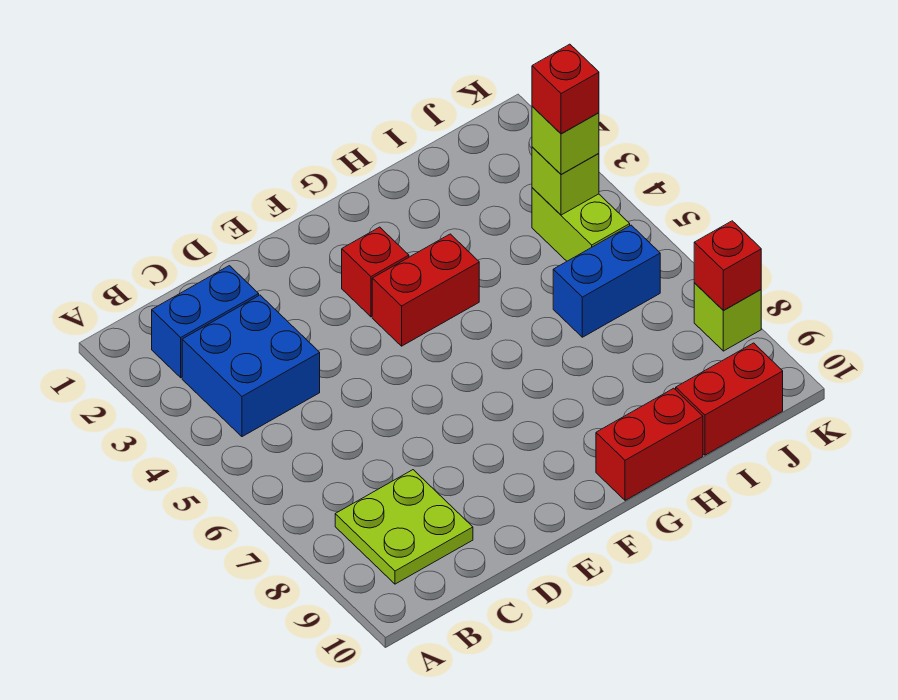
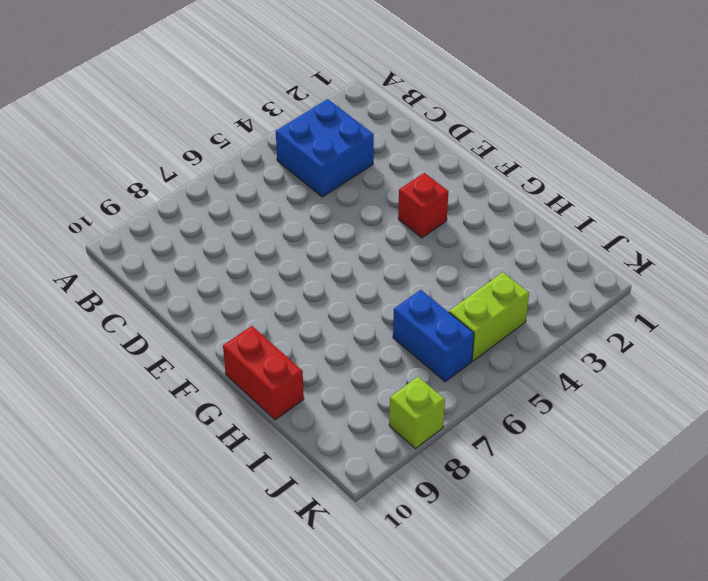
none -> blue brick B2:C2 level 1
none -> lime plate B8:C9 level 1
none -> red brick F4:G4 level 1

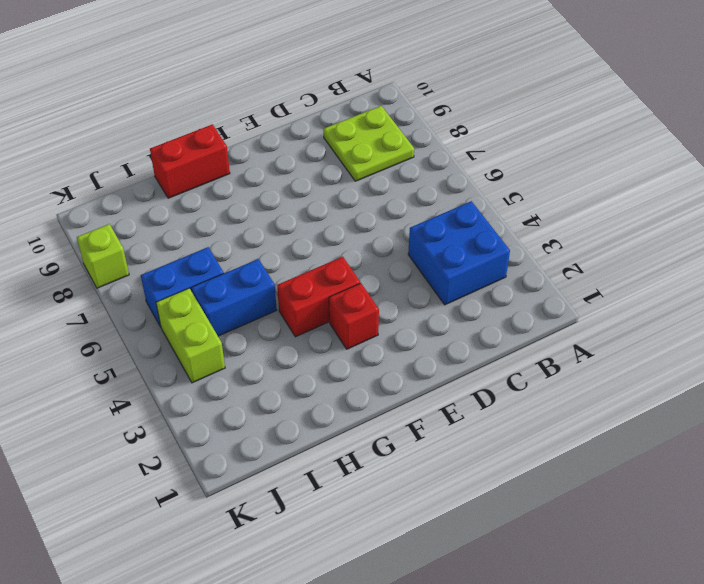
blue brick H5:I5 level 1 -> blue brick B2:C2 level 1
none -> red brick I10:J10 level 1
none -> lime brick J4 level 2
none -> red brick K8 level 2

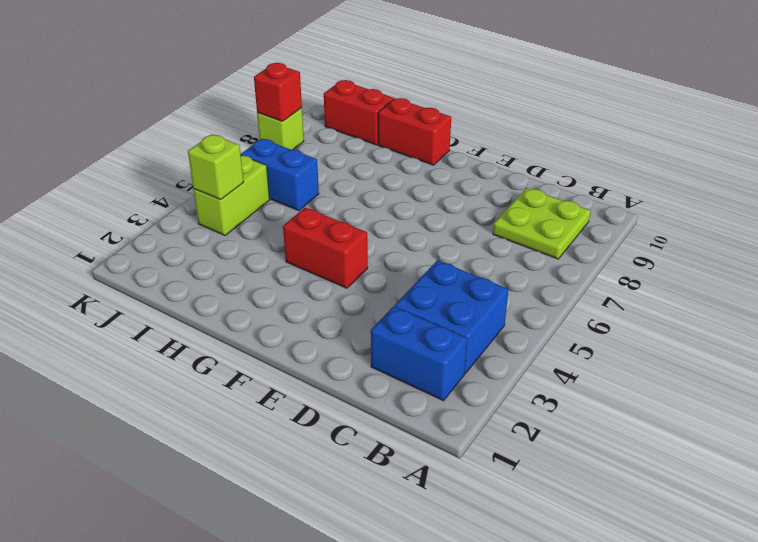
none -> red brick F3 level 1
none -> lime brick J4 level 3
none -> red brick J4 level 4

